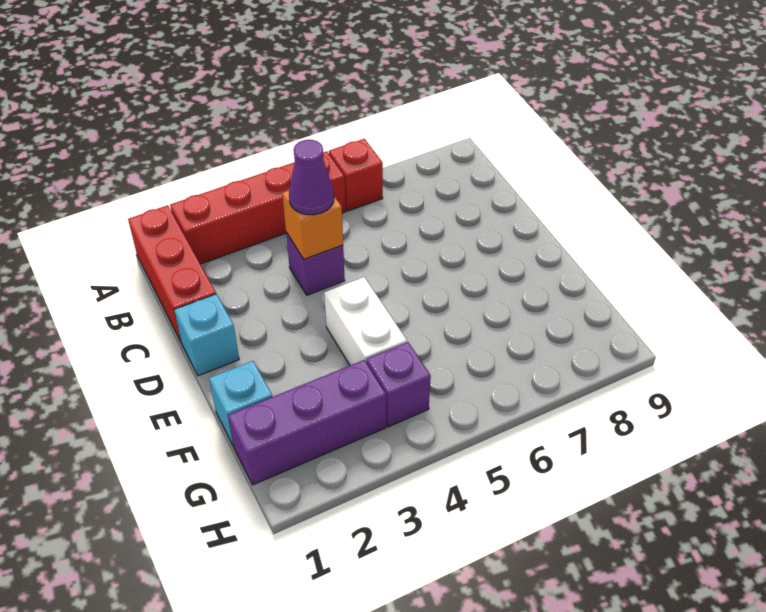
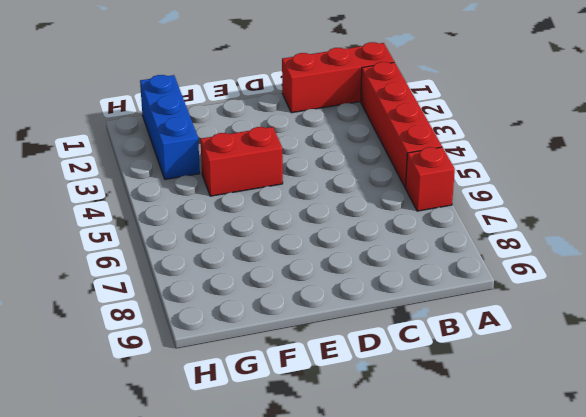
red brick E4:F4 level 1 -> white brick E4:F4 level 1
blue brick G1:G3 level 1 -> purple brick G1:G3 level 1
none -> purple brick C4 level 1
none -> cyan brick D1 level 1

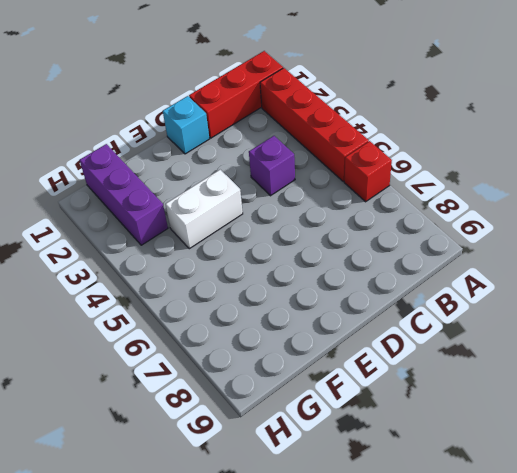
none -> cyan brick F1 level 1
none -> purple brick G4 level 1

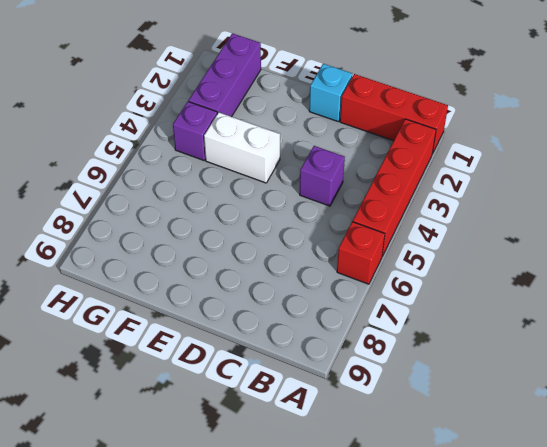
none -> cyan brick F1 level 1
none -> orange brick C4 level 2

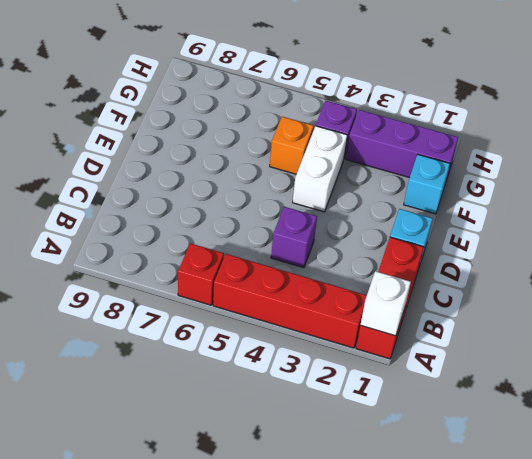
white brick A1 level 2 -> none
orange brick F5 level 1 -> orange brick C4 level 2
none -> purple cone C4 level 3

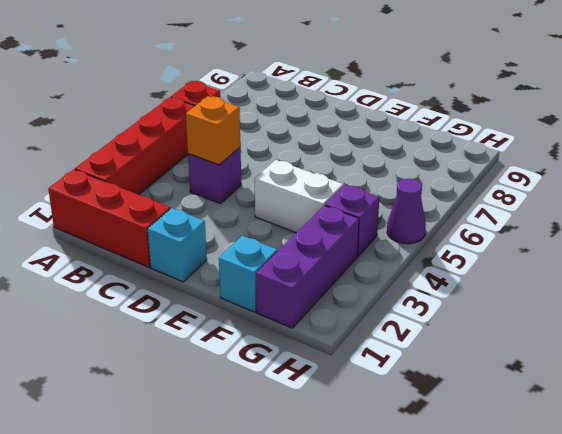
purple cone H5 level 1 -> purple cone C4 level 3

